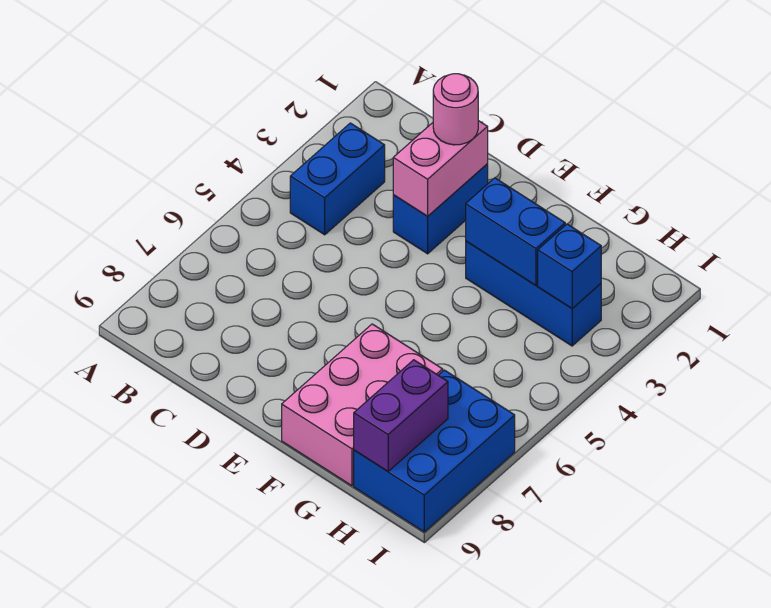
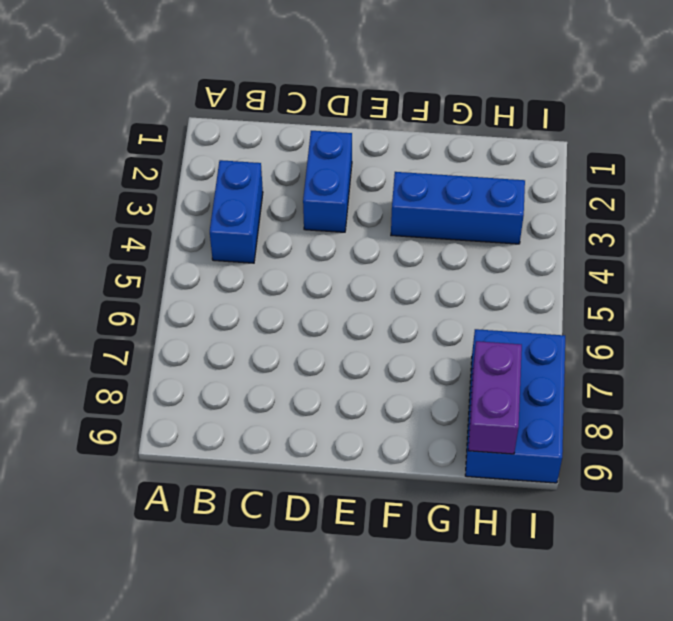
none -> pink brick F7:G9 level 1
none -> pink brick D2:D3 level 2

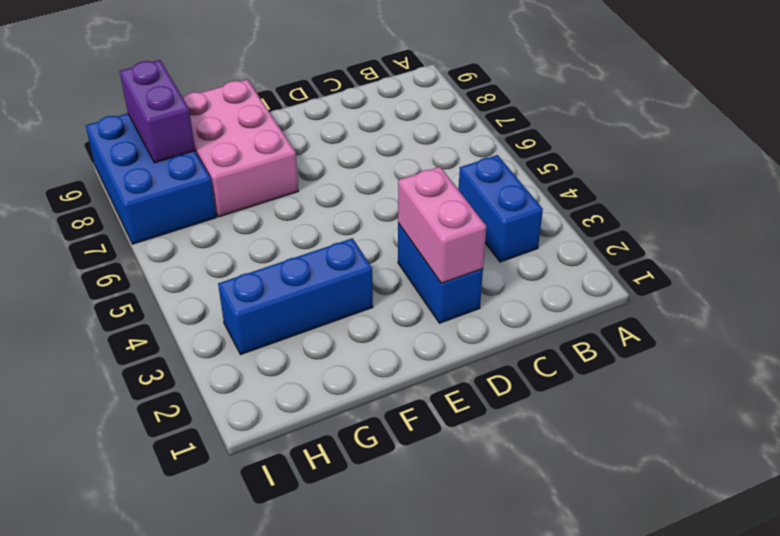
none -> blue brick F3:G3 level 2
none -> blue brick H3 level 2

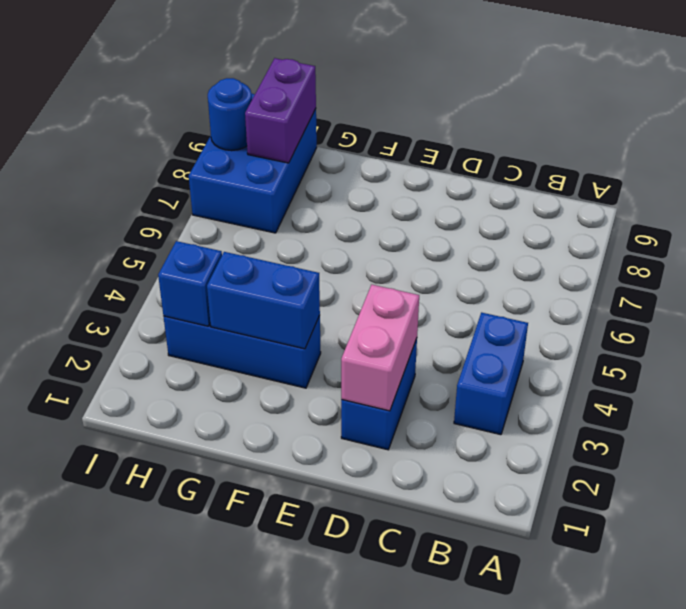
blue round brick I8 level 2 -> none
none -> pink brick F7:G9 level 1
none -> pink round brick D2 level 3

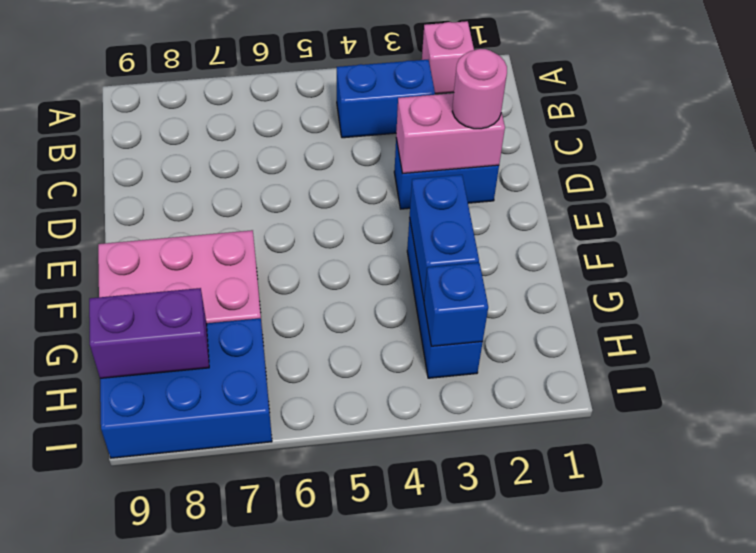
pink brick A2 level 1 -> none

